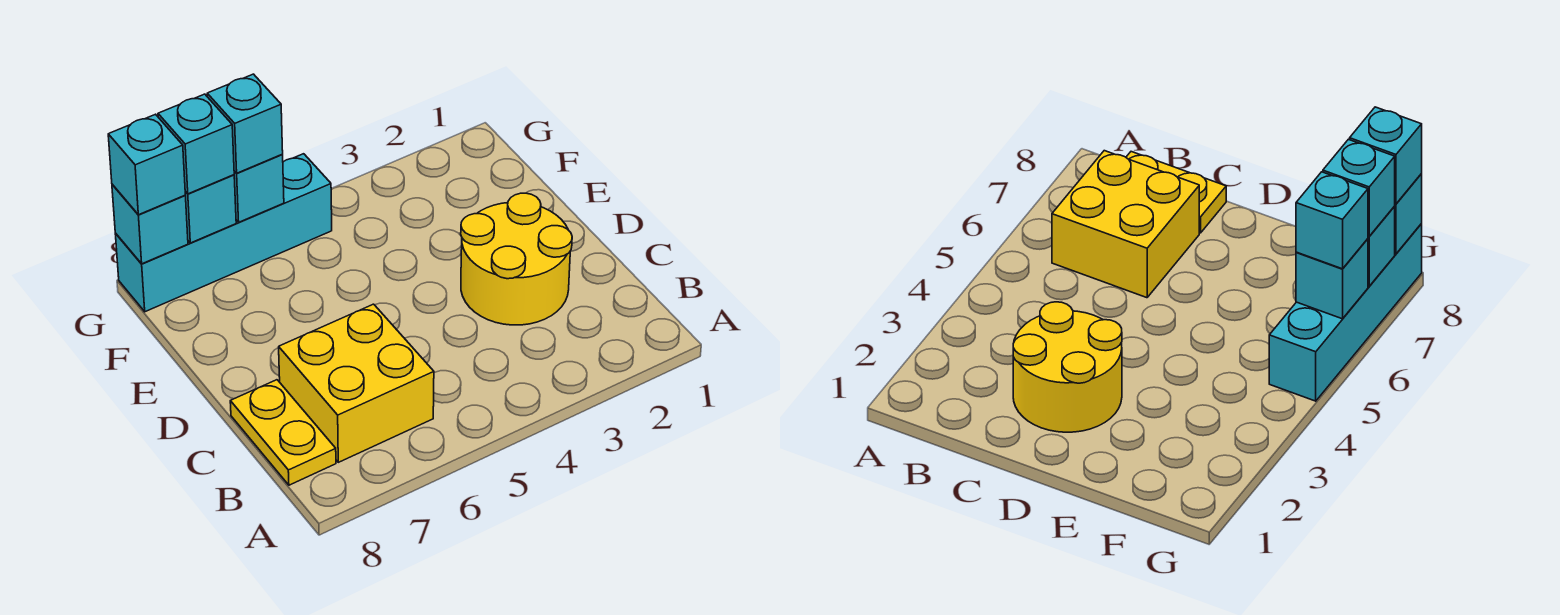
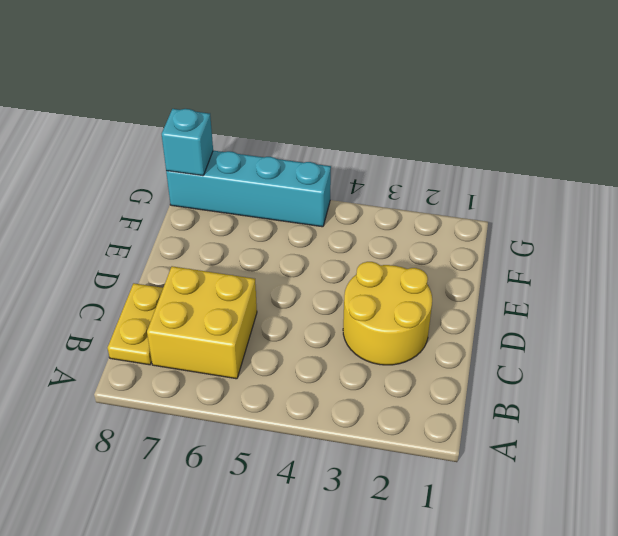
none -> cyan brick G6 level 2
none -> cyan brick G7 level 2

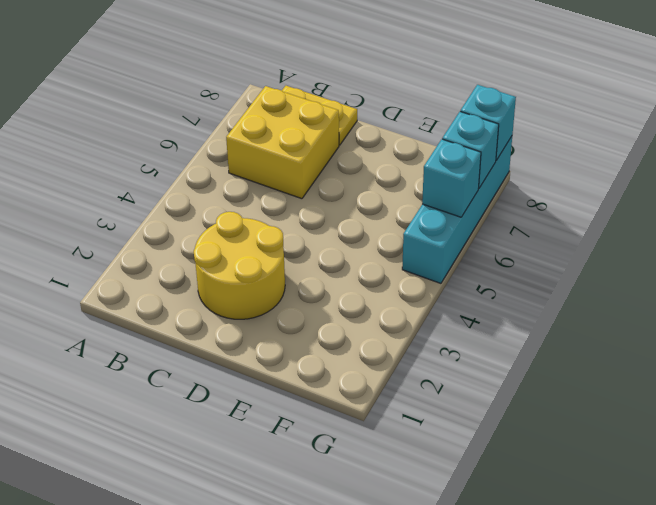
none -> cyan brick G6 level 3
none -> cyan brick G7 level 3

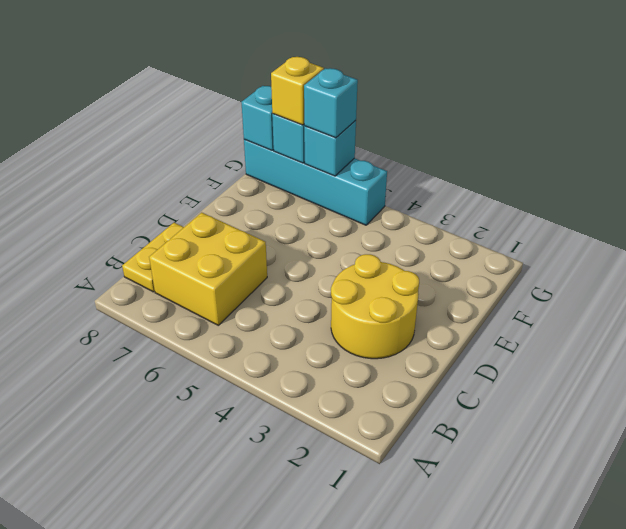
yellow brick G7 level 3 -> cyan brick G7 level 3
none -> cyan brick G8 level 3

